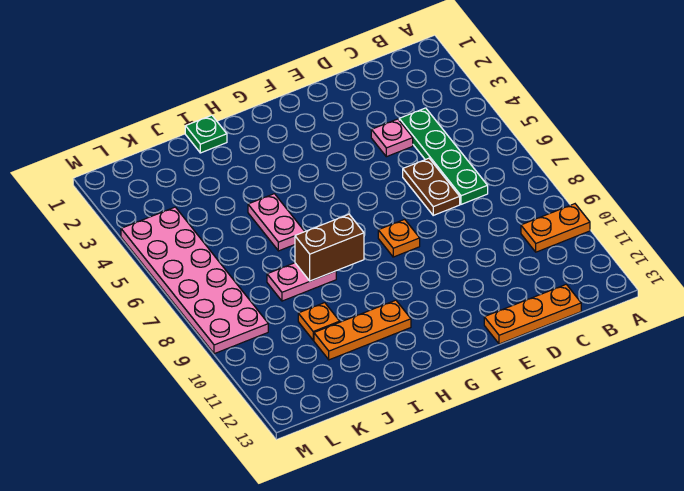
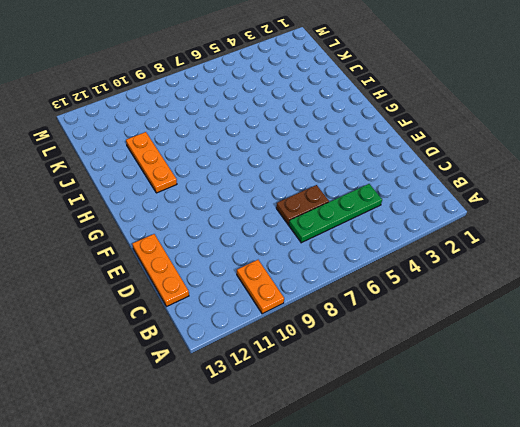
none -> pink plate D4 level 1
none -> orange plate F8 level 1
none -> green plate I1 level 1

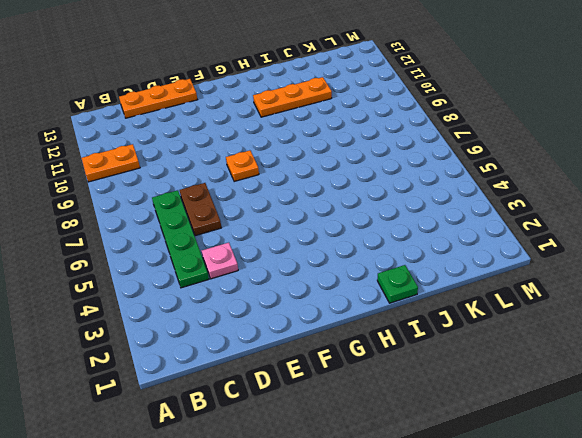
none -> pink plate I5:I6 level 1
none -> pink plate I8:J8 level 1
none -> orange plate J10 level 1

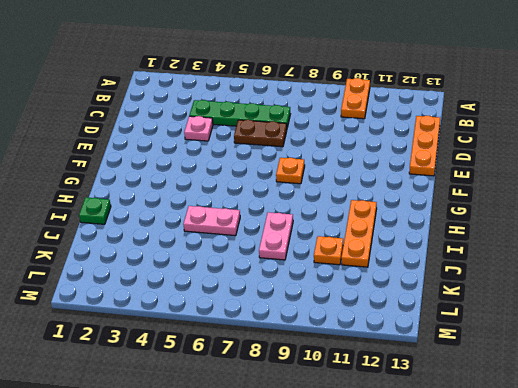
none -> pink plate L4:M9 level 1
none -> brown brick H8:I8 level 2

